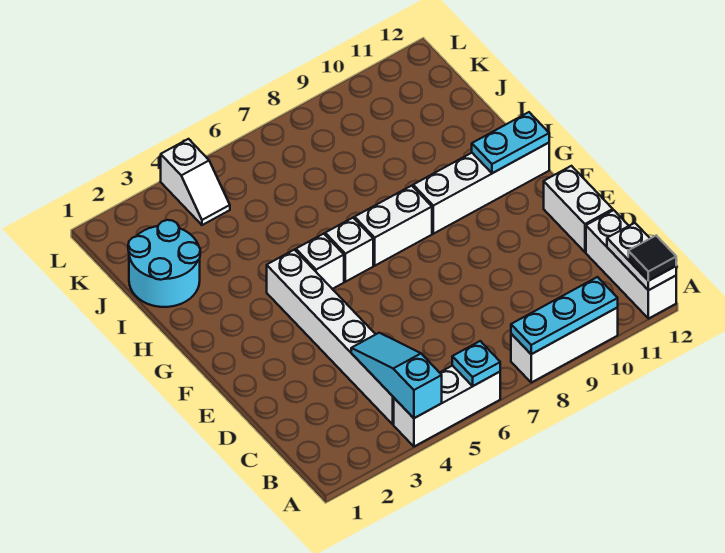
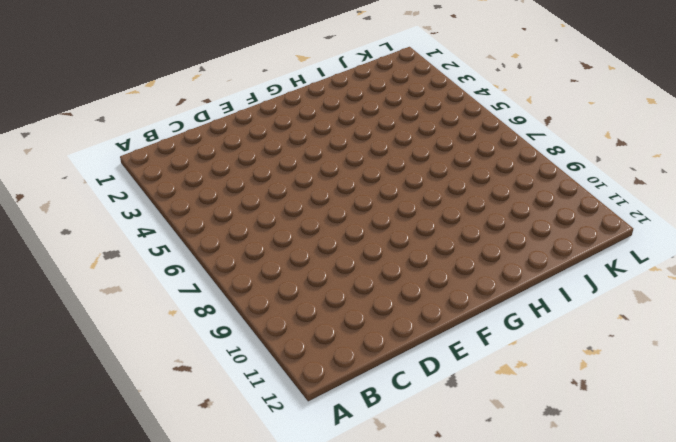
none -> white brick A4:A6 level 1
none -> white brick A8:A10 level 1
none -> white brick A12:C12 level 1

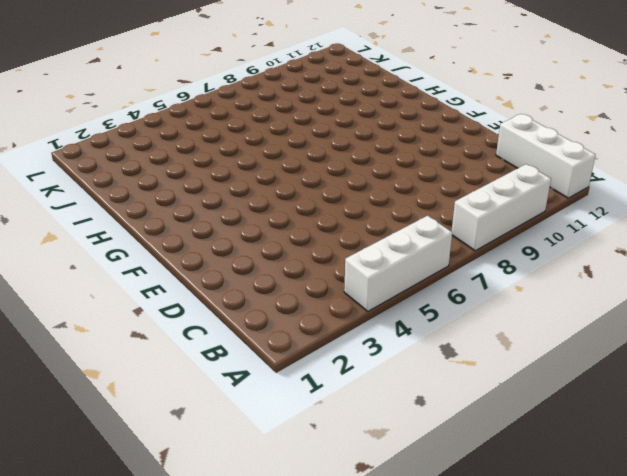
none -> white brick B4:G4 level 1
none -> white brick D12:E12 level 1
none -> white brick G5 level 1

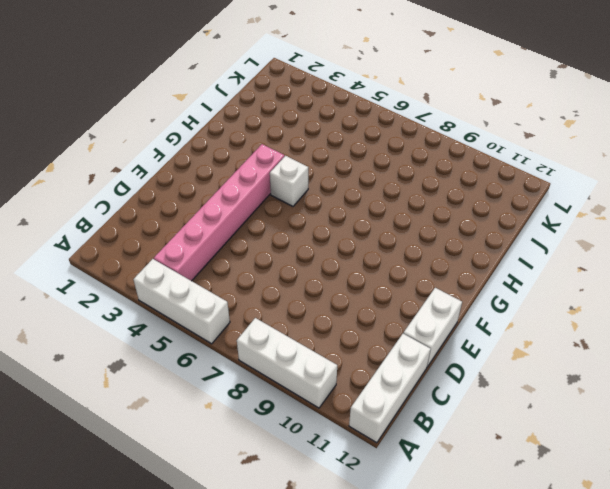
pink brick B4:G4 level 1 -> white brick B4:G4 level 1
none -> white brick G6 level 1
none -> white brick G7:G8 level 1
none -> white brick G9:G12 level 1

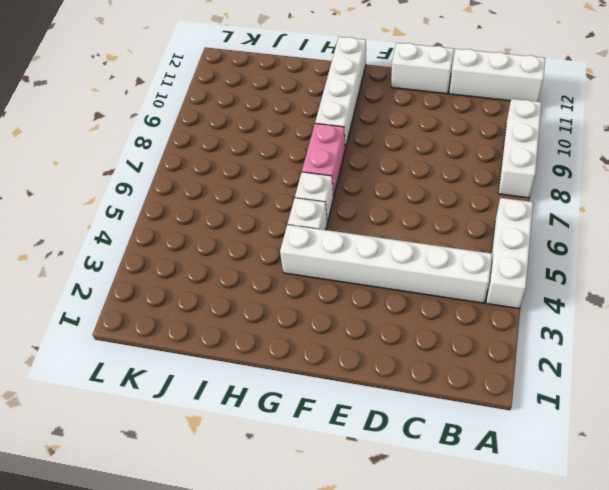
pink brick G7:G8 level 1 -> white brick G7:G8 level 1
none -> cyan round brick I1:J2 level 1
none -> white slope K4:L4 level 1 top L
none -> cyan slope A4:C4 level 2 top A

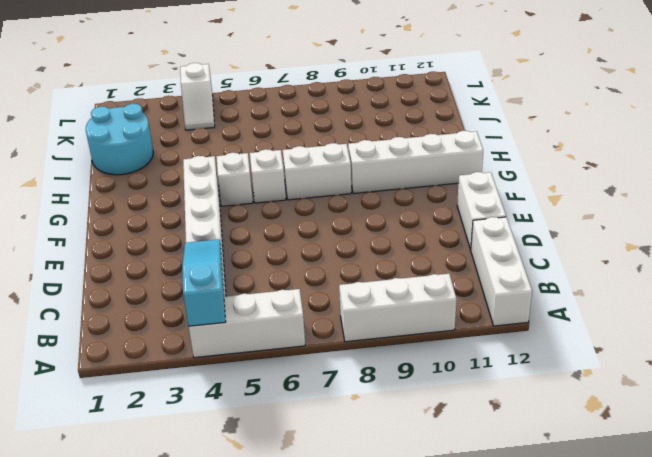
none -> cyan plate A6 level 2
none -> cyan plate A8:A10 level 2
none -> white plate A12:B12 level 2

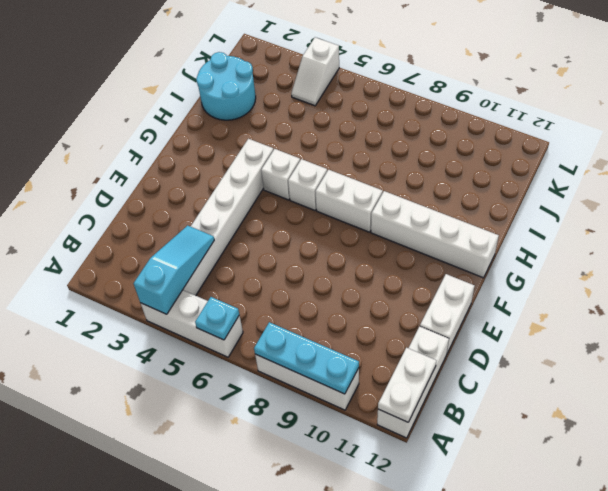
none -> cyan plate G11:G12 level 2
none -> black tile A12 level 3

